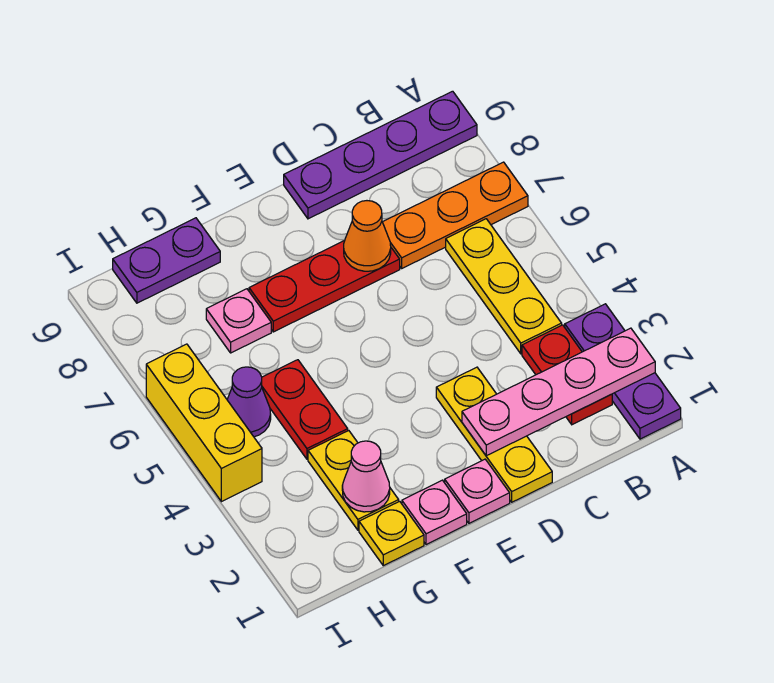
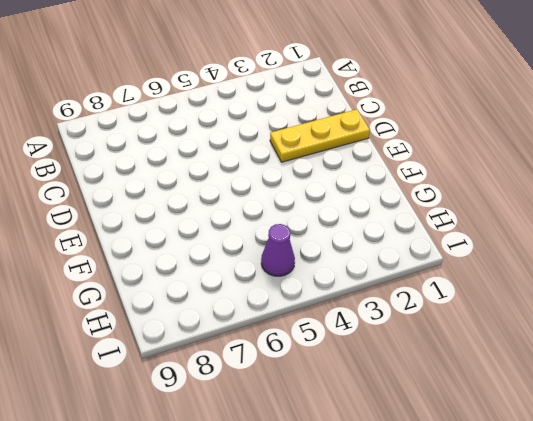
none -> purple plate A1:A3 level 1
none -> orange plate A7:C7 level 1
none -> purple plate A9:D9 level 1

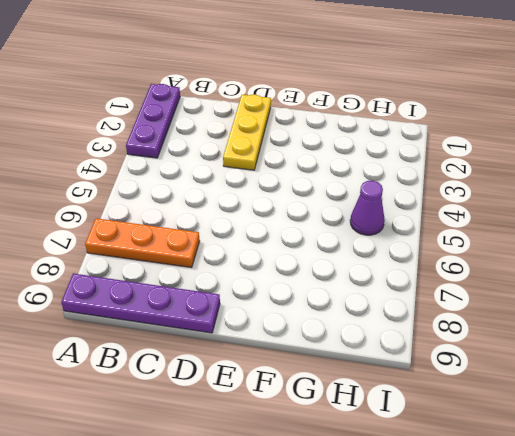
none -> red plate B2:B3 level 1
none -> yellow plate B4:B6 level 1
none -> red plate D7:F7 level 1

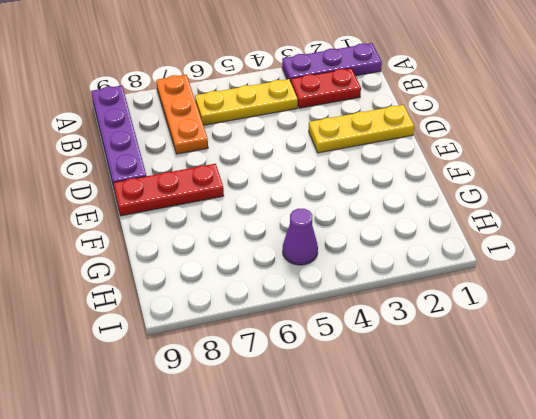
red plate E7:E9 level 1 -> red plate D7:F7 level 1
none -> pink plate E1 level 1
none -> pink plate F1 level 1
none -> yellow plate G1 level 1

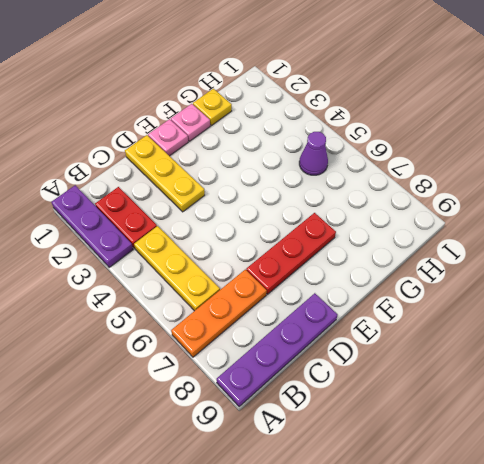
none -> yellow plate G2:G3 level 1
none -> red plate G4:G5 level 1
none -> pink plate G7 level 1

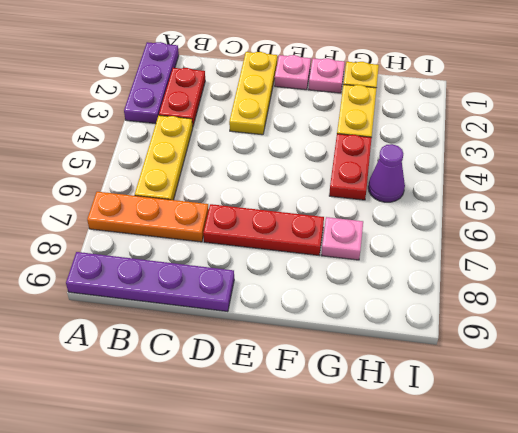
none -> purple plate G9:H9 level 1
none -> yellow brick I4:I6 level 1
none -> pink plate A2:D2 level 2

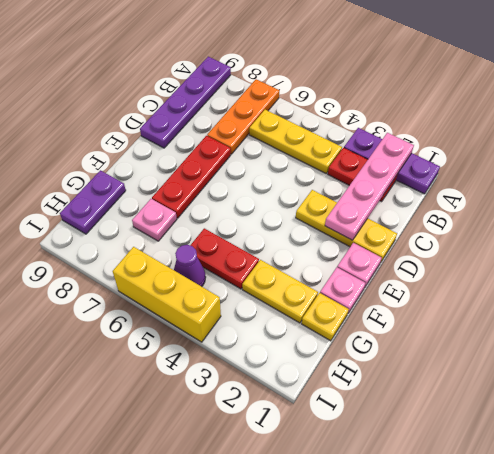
none -> orange cone D7 level 2
none -> pink cone G2 level 2

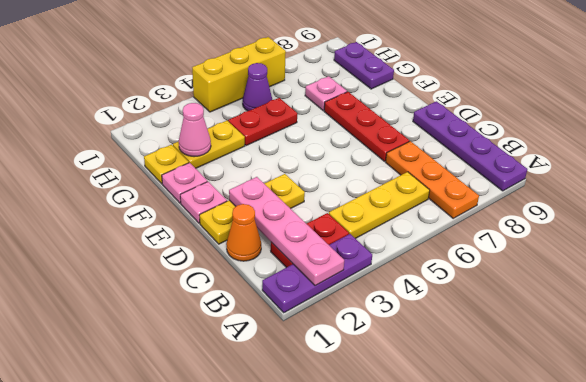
orange cone C1 level 1 -> orange cone D7 level 2

